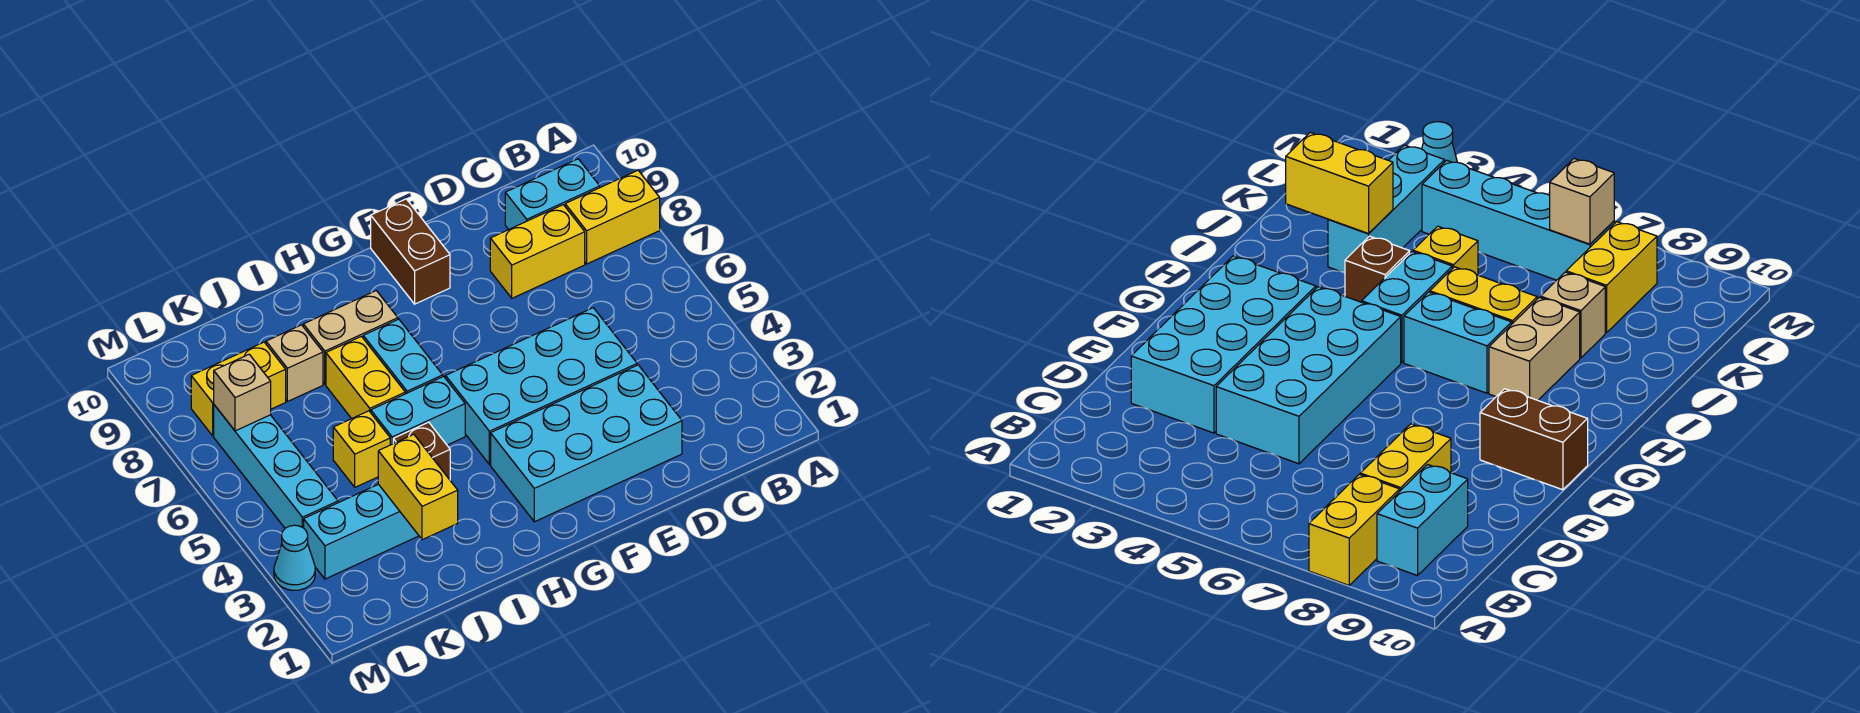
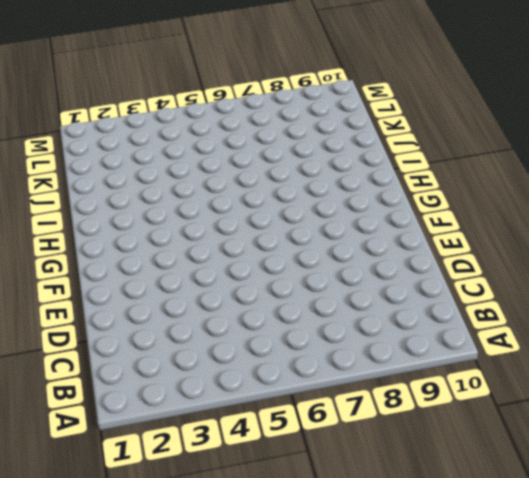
none -> yellow brick A8:B8 level 1
none -> cyan brick B9:C9 level 1
none -> yellow brick C8:D8 level 1

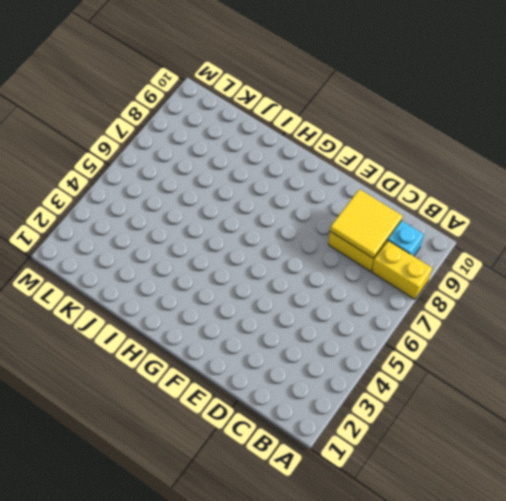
yellow tile C8:D9 level 2 -> none
none -> cyan brick D2:G3 level 1
none -> cyan brick D4:G5 level 1
none -> brown brick F9:F10 level 1

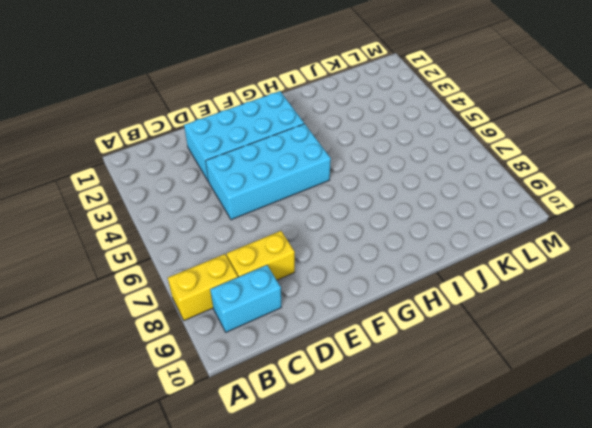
none -> brown brick F9:F10 level 1
none -> cyan brick H5:I5 level 1
none -> cyan brick H6:H7 level 1

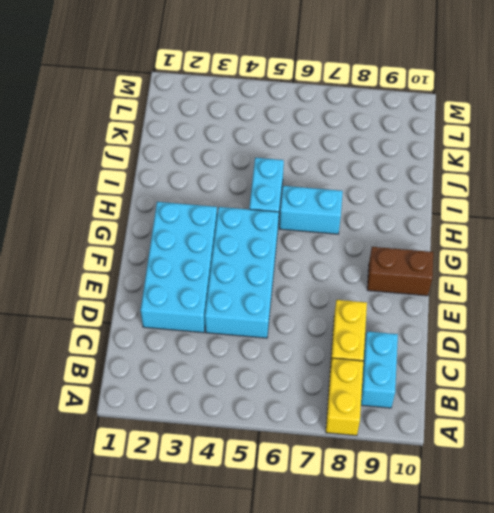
none -> tan brick H8:I8 level 1
none -> brown brick I4 level 1
none -> yellow brick I6:I7 level 1

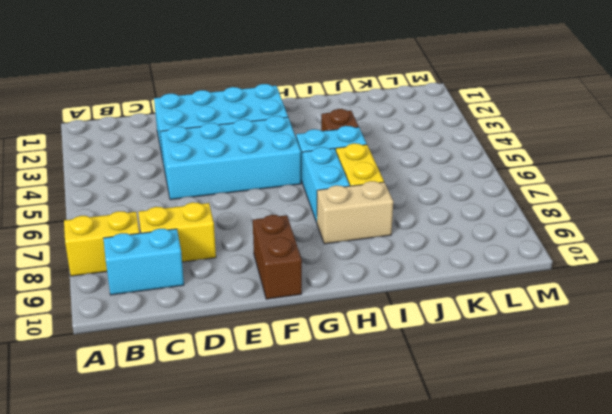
none -> cyan brick J3:L3 level 1
none -> yellow brick J5 level 1
none -> tan brick J8 level 1

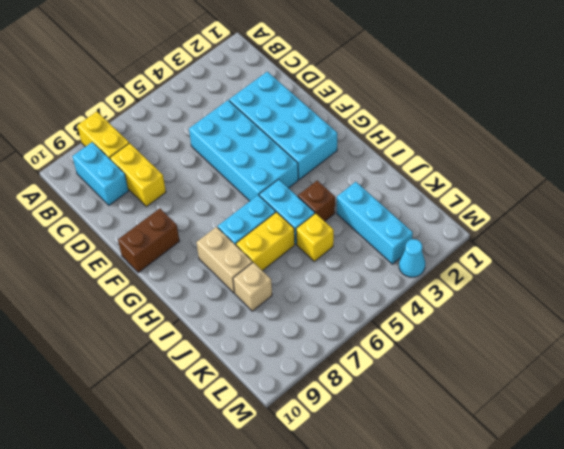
none -> yellow brick K8:L8 level 1
none -> cyan brick L4:L7 level 1
none -> yellow brick J2:J3 level 2

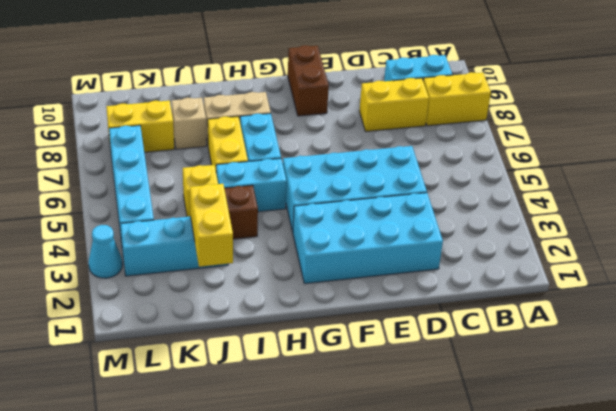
none -> tan brick L7 level 2

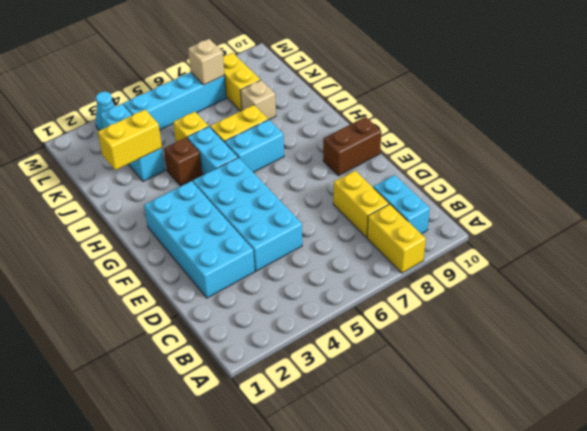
none -> tan brick H8:I8 level 1

